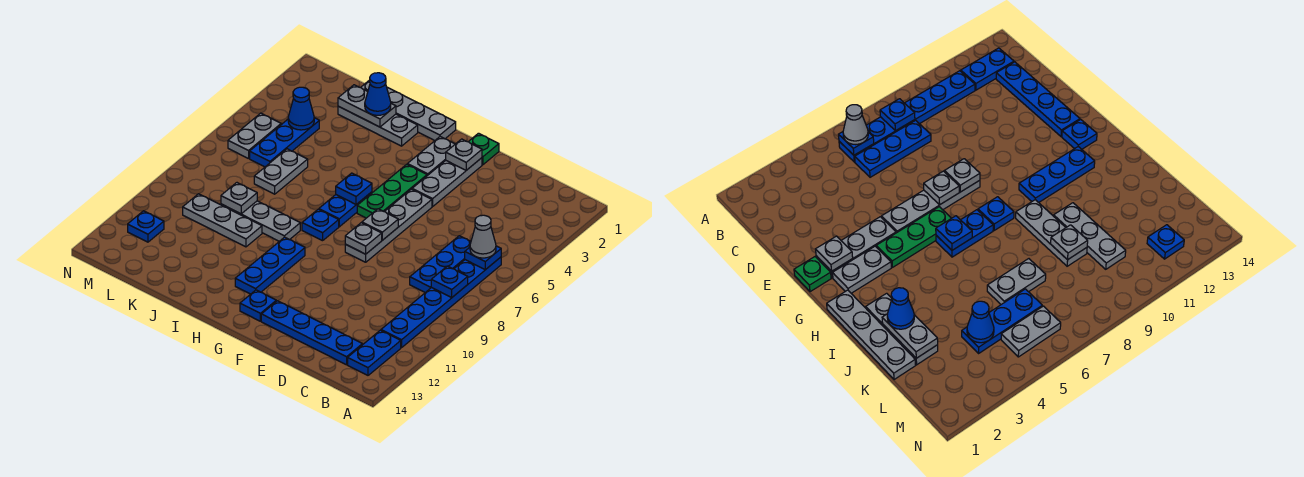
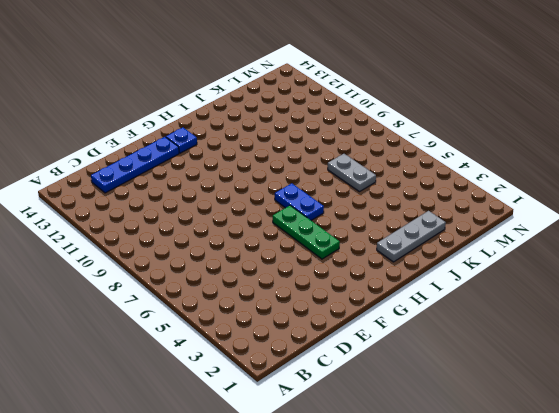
none -> blue plate B6:B11 level 1
none -> blue plate B12:B13 level 1
none -> blue plate C6:C8 level 1
none -> green plate F1 level 1

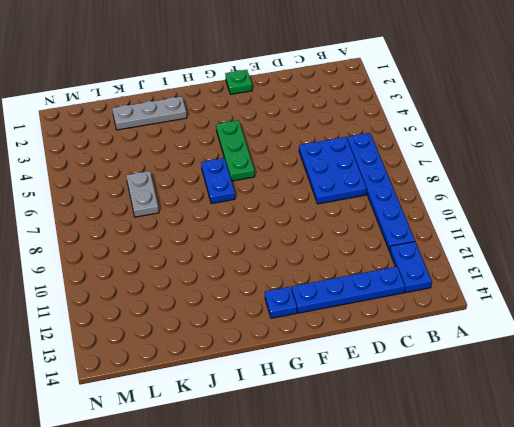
blue plate C6:D8 level 1 -> blue plate C6:C8 level 1
none -> grey plate F2:F4 level 1
none -> grey plate F5:F8 level 1
none -> grey plate G2:G3 level 1
none -> grey plate H1:K1 level 1

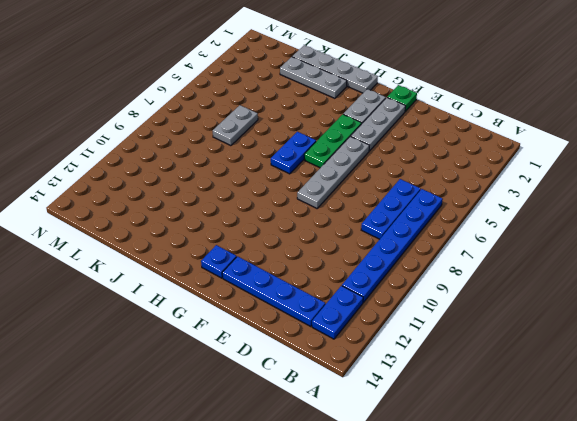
none -> blue plate H8 level 1
none -> blue plate H10:H12 level 1
none -> grey plate I9:K9 level 1
none -> grey plate J10:L10 level 1

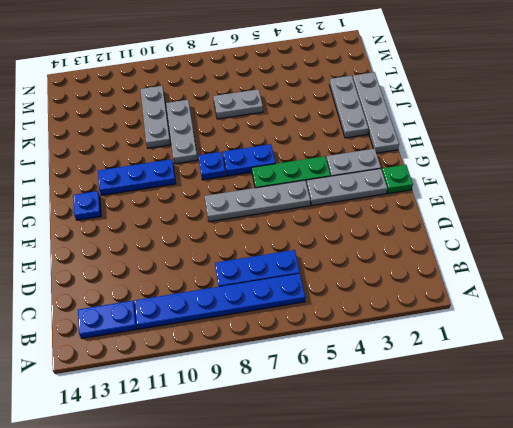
none -> blue plate C13:F13 level 1
none -> blue plate L4:L6 level 1
none -> grey plate M5:M6 level 1
none -> blue plate M12 level 1

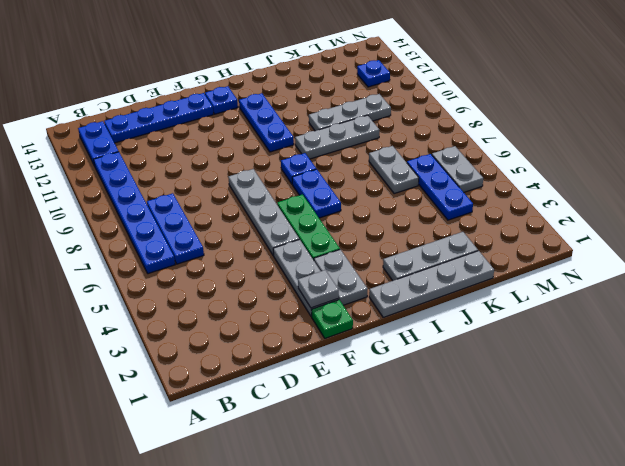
none -> blue plate B6 level 2
none -> blue plate B8 level 2
none -> grey plate F7 level 2
none -> grey plate F8 level 2

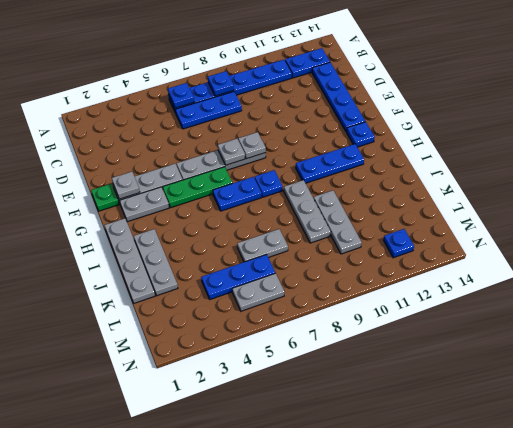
none -> blue plate H6 level 2
none -> grey plate J2:K2 level 2
none -> grey plate K9 level 2
none -> blue cone L4 level 2

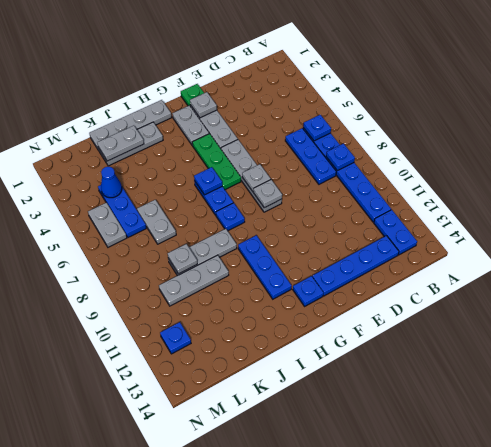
none -> grey cone B6 level 3
none -> blue cone J2 level 3

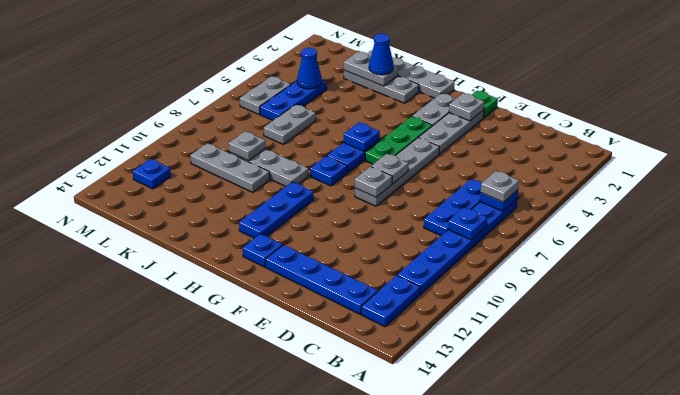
grey plate B6 level 3 -> grey cone B6 level 3

